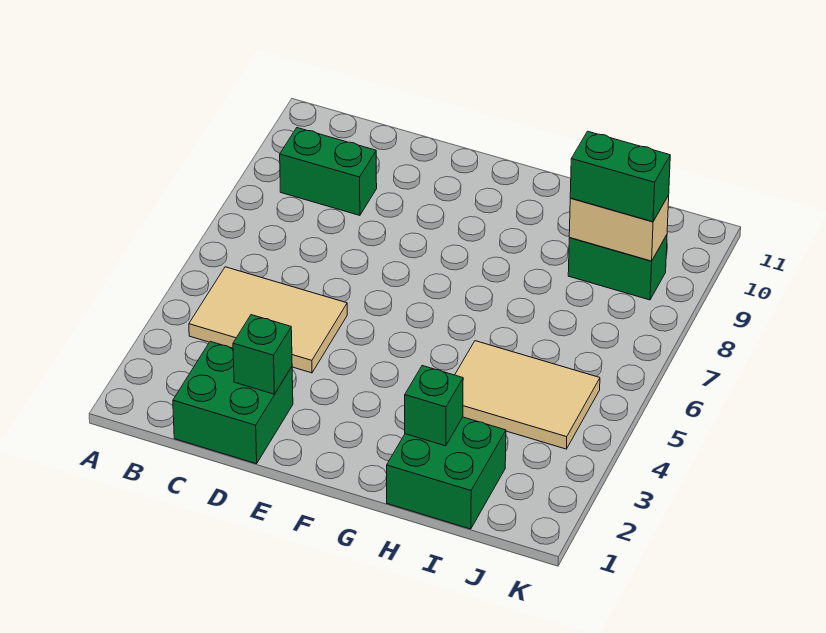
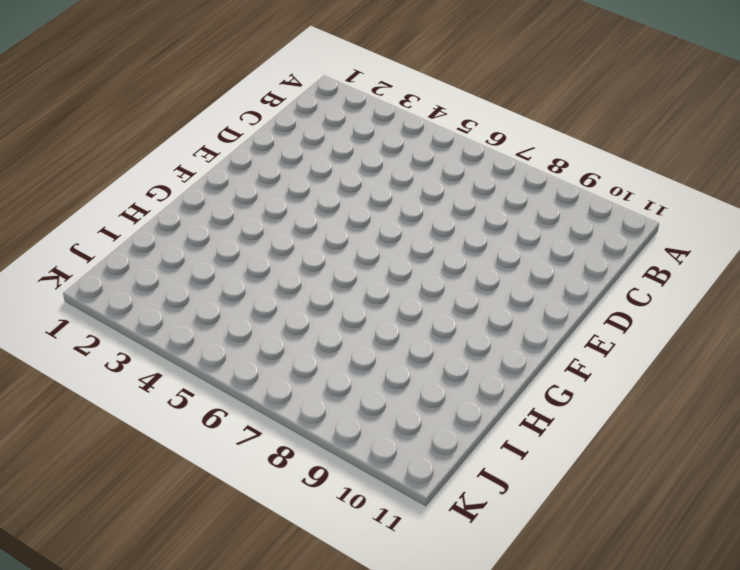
none -> tan tile B4:D5 level 1
none -> green brick B9:C9 level 1

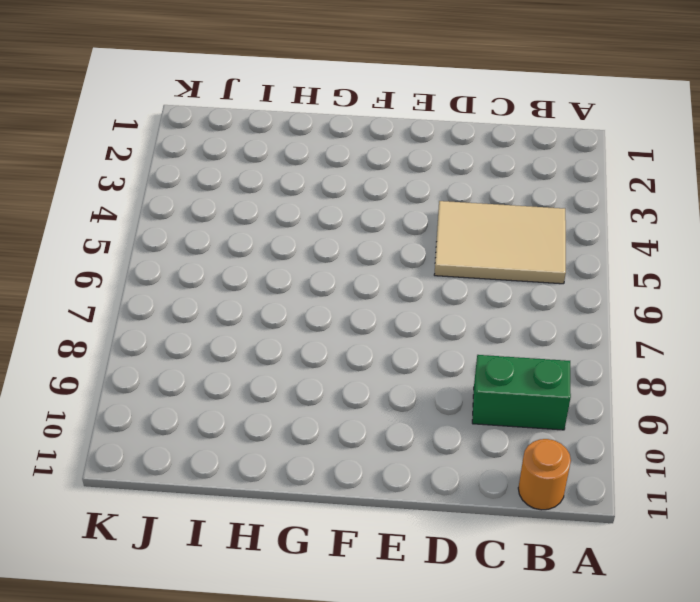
orange round brick B11 level 1 -> none
none -> green brick C1:D2 level 1
none -> green brick H1:I2 level 1

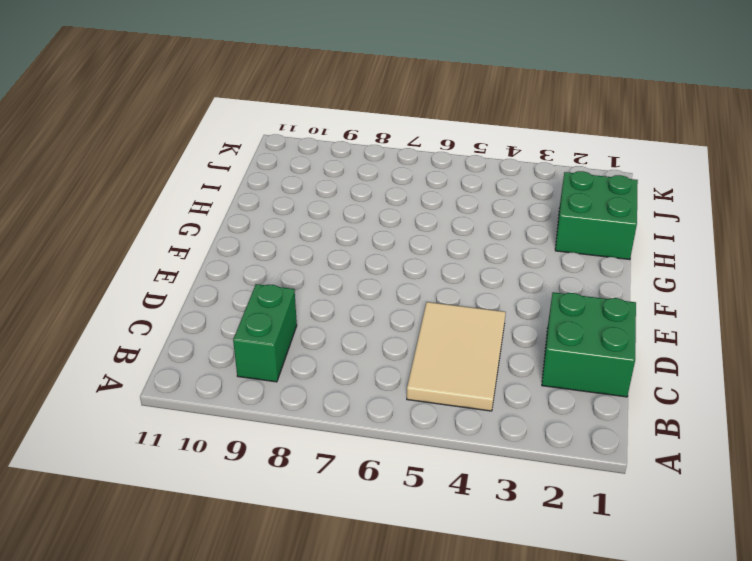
none -> tan tile H4:J5 level 1
none -> green brick I9:J9 level 1

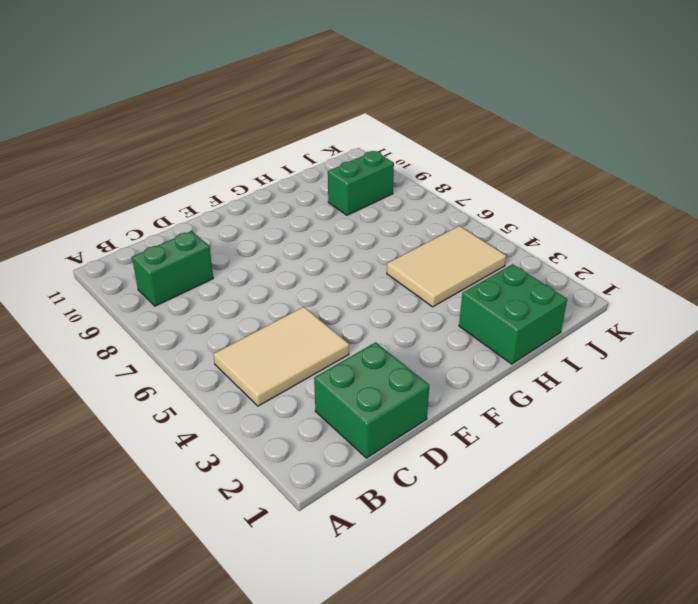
none -> green brick D2 level 2
none -> green brick H2 level 2

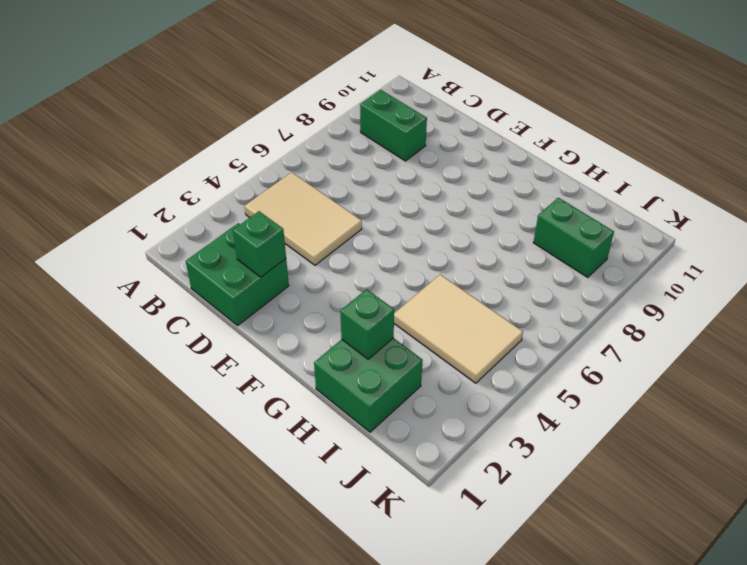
none -> tan brick I9:J9 level 2
none -> green brick I9:J9 level 3

